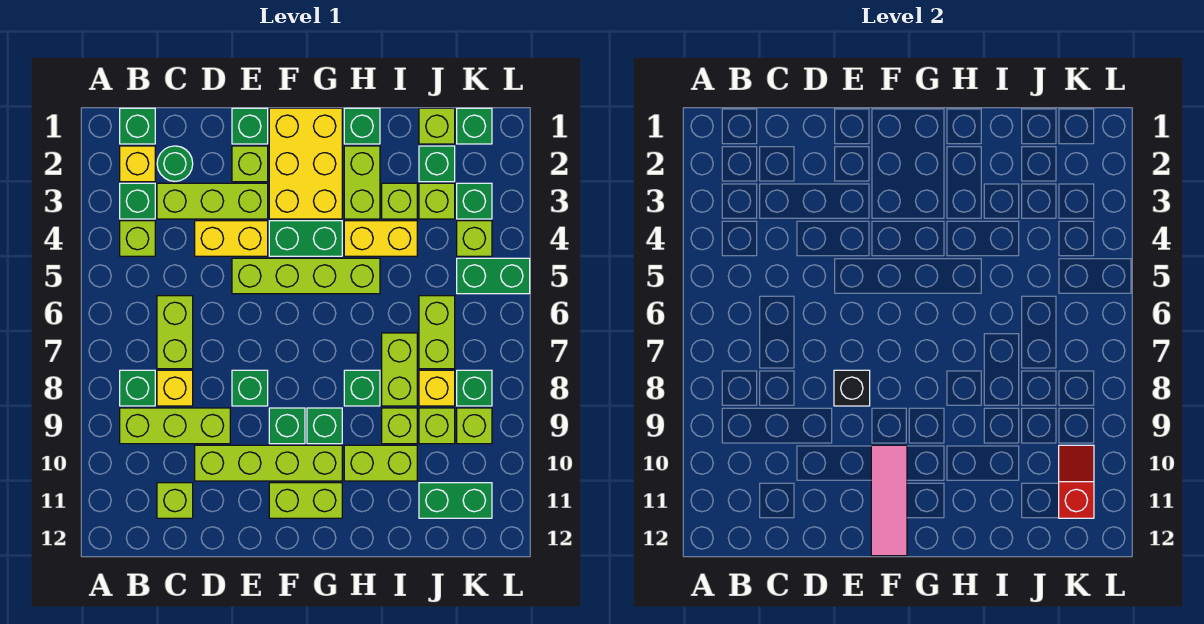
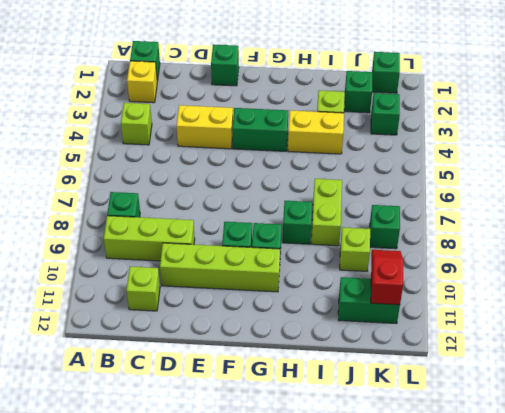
none -> green brick B3 level 1
none -> green round brick C2 level 1
none -> lime brick C3:E3 level 1
none -> lime brick C6:C7 level 1

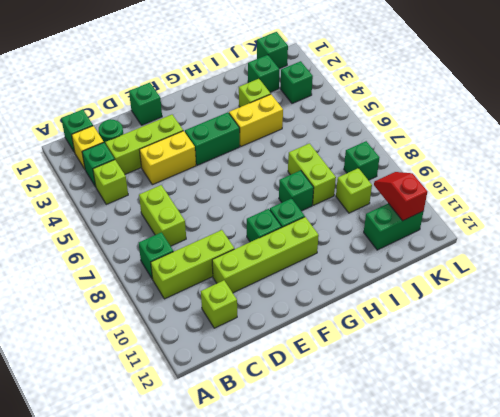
none -> yellow brick C8 level 1
none -> lime brick E2 level 1
none -> lime brick E5:H5 level 1
none -> green brick E8 level 1

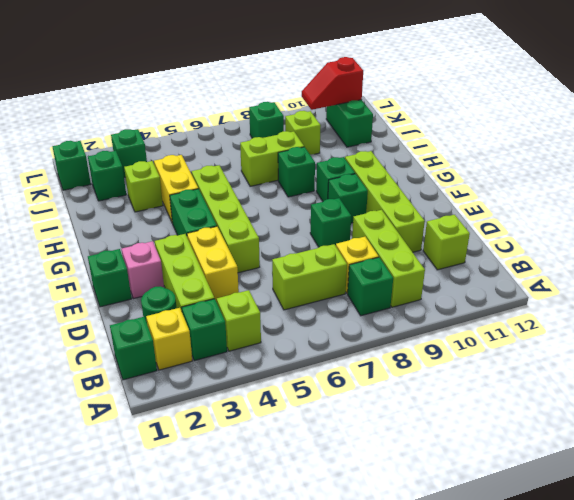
pink brick E2 level 1 -> lime brick E2 level 1
none -> yellow brick F1:G3 level 1
none -> lime brick F11:G11 level 1
none -> green brick H1 level 1
none -> lime brick H2:H3 level 1

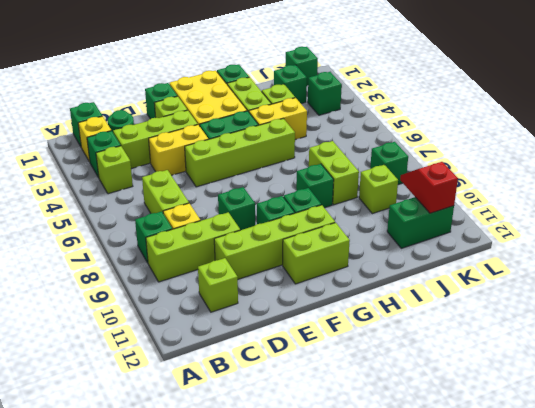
none -> lime brick H10:I10 level 1
none -> lime brick I9 level 1
none -> lime brick J1 level 1
none -> lime brick J3 level 1

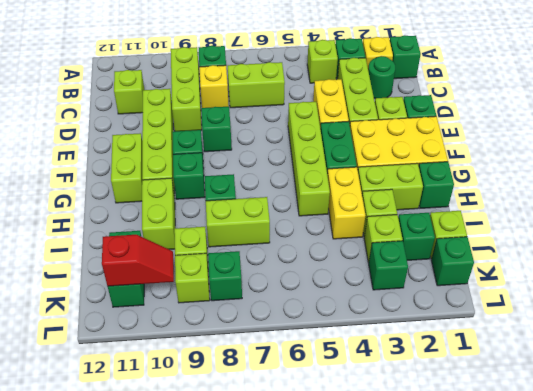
none -> lime brick I9 level 1
none -> lime brick J6:J7 level 1
none -> yellow brick J8 level 1
none -> lime brick K4 level 1

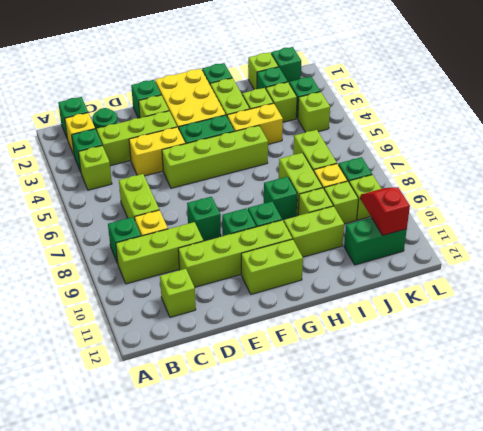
none -> green brick K5:L5 level 1
none -> black brick E8 level 2
none -> pink tile F10:F12 level 2

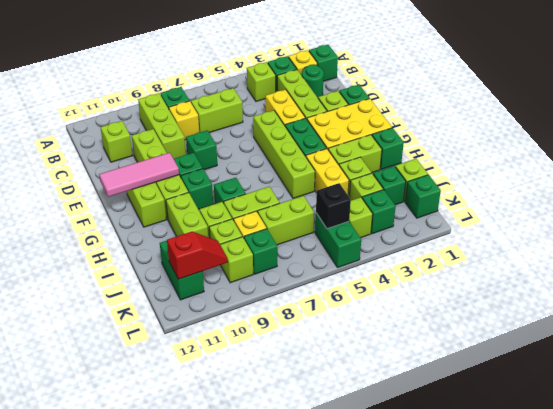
black brick K5 level 2 -> black brick E8 level 2

